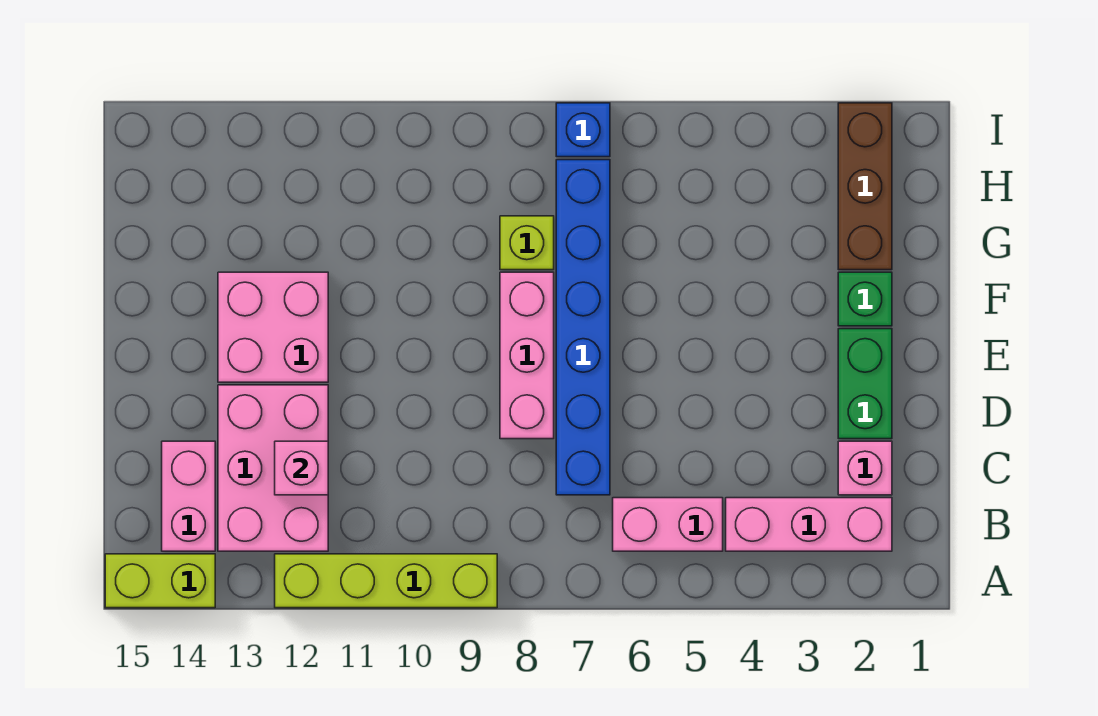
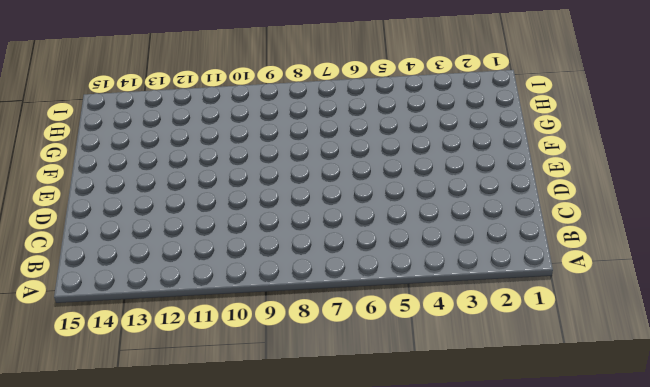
none -> lime brick A9:A12 level 1
none -> lime brick A14:A15 level 1
none -> pink brick B2:B4 level 1

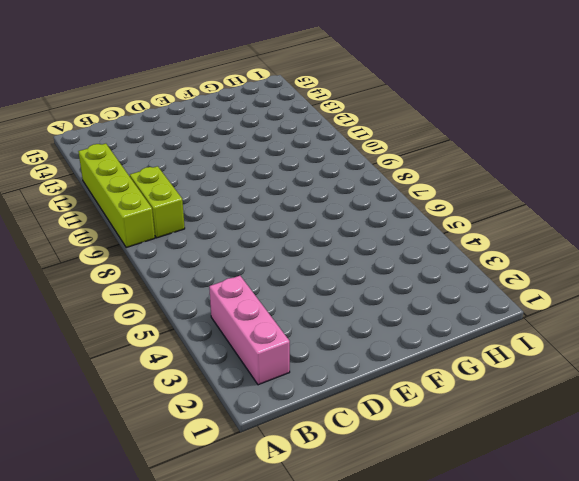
lime brick B9:B10 level 1 -> lime brick A14:A15 level 1
none -> pink brick B5:B6 level 1
none -> pink brick B12:D13 level 1
none -> pink brick B14:C14 level 1

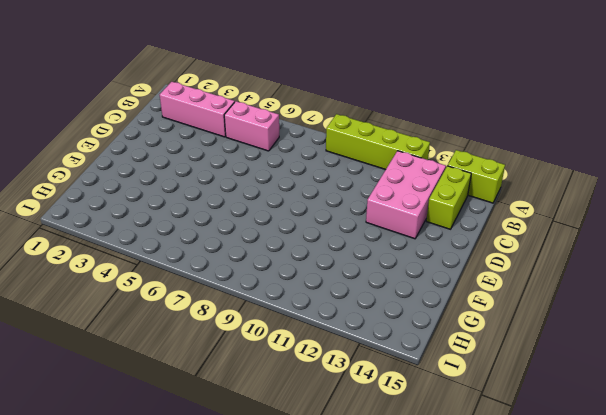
lime brick B14:C14 level 1 -> pink brick B14:C14 level 1
none -> pink brick C2 level 1
none -> blue brick C7:H7 level 1
none -> green brick D2:E2 level 1

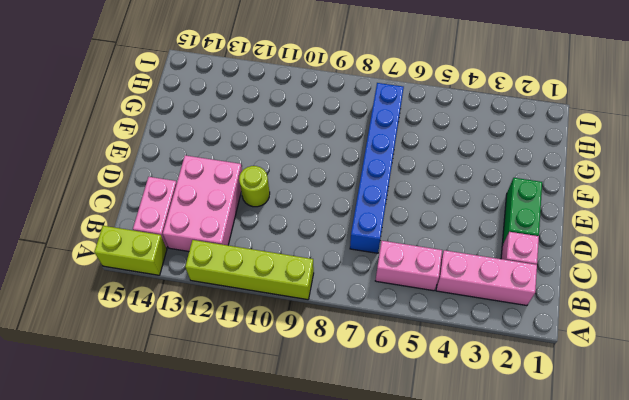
lime round brick D11 level 1 -> none
none -> pink brick D8:F8 level 1
none -> pink brick E12:F13 level 1
none -> green brick F2 level 1

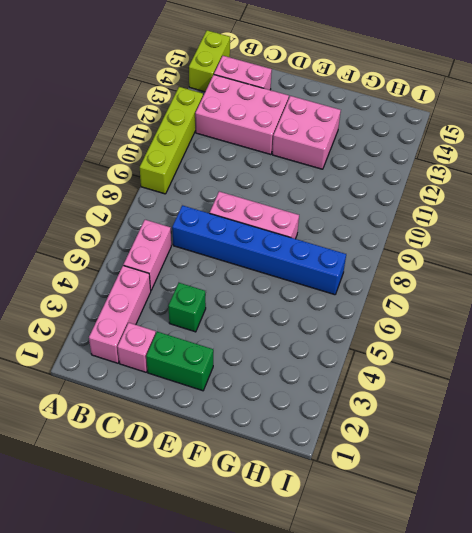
green brick D4 level 1 -> green brick F2 level 1
none -> brown brick G2:I2 level 1
none -> lime brick G8 level 1
none -> blue brick I7 level 1

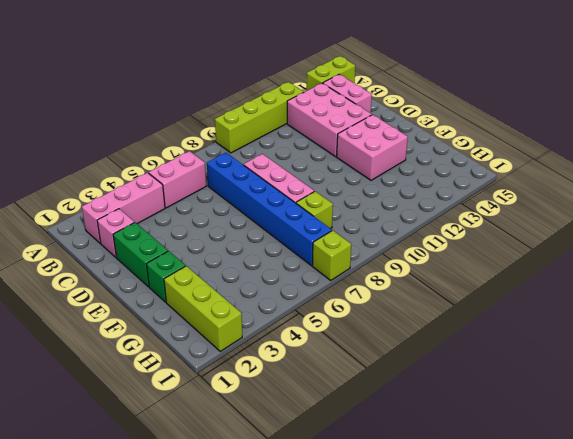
lime brick G2:I2 level 1 -> brown brick G2:I2 level 1
lime brick I7 level 1 -> blue brick I7 level 1
none -> pink brick C12 level 2

